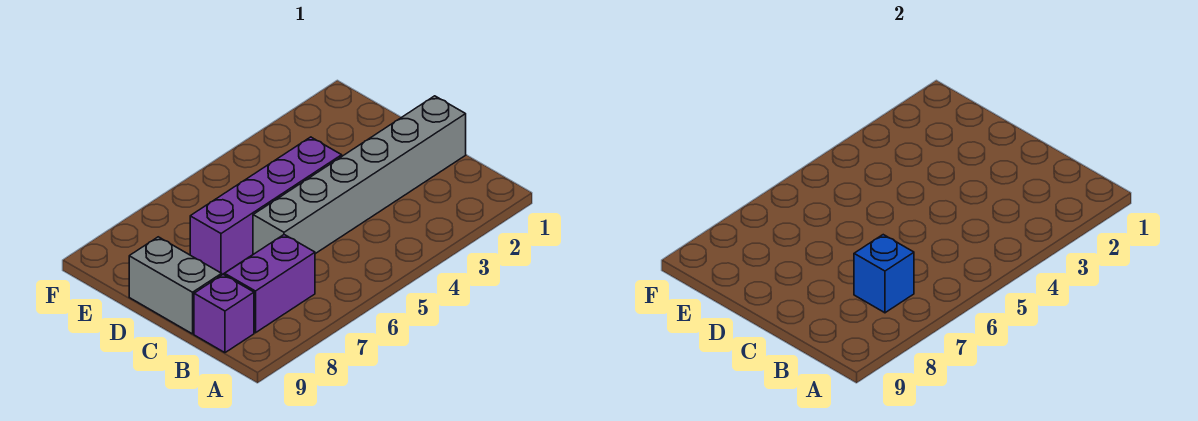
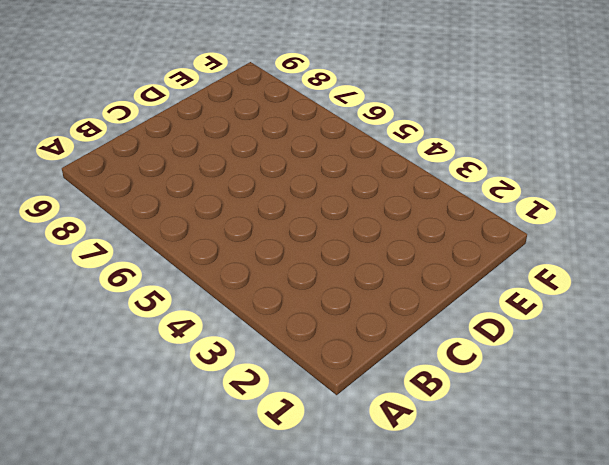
none -> purple brick B7:B8 level 1
none -> purple brick B9 level 1

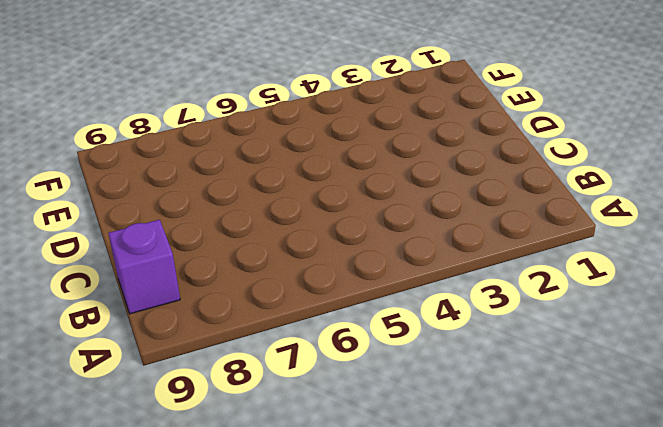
none -> purple brick B7:B8 level 1
none -> grey brick C1:C6 level 1

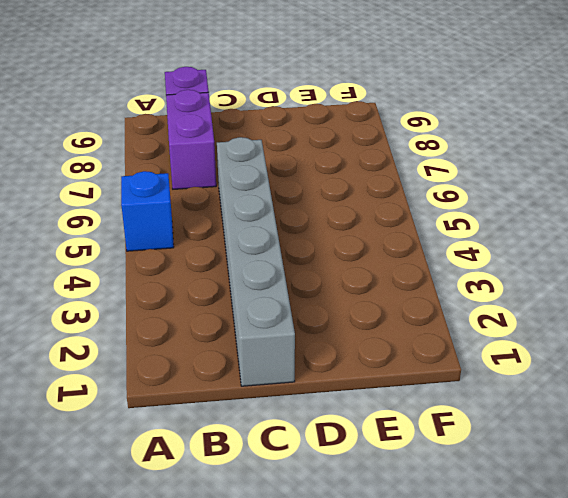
blue brick A5 level 1 -> blue brick B7 level 2
none -> grey brick C9:D9 level 1
none -> purple brick D4:D7 level 1

